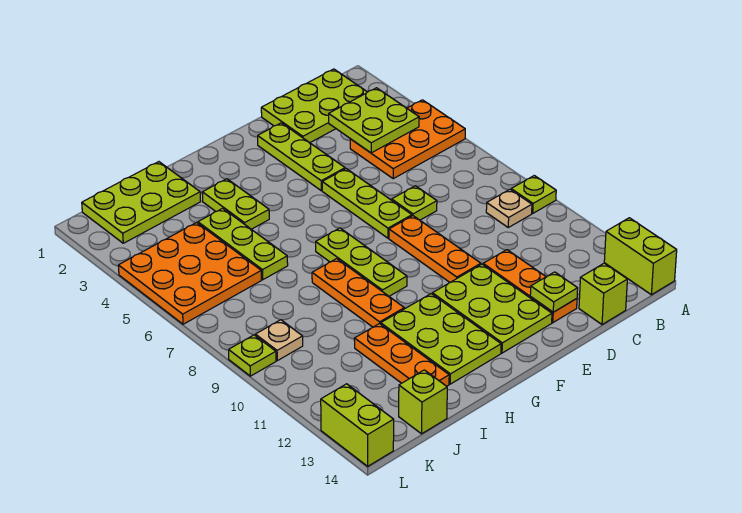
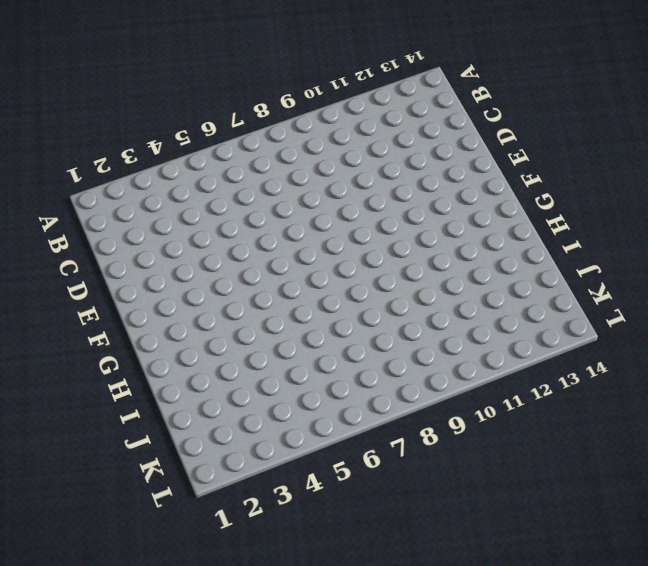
none -> orange plate A4:C5 level 1
none -> lime plate A9 level 1
none -> lime brick A13:A14 level 1

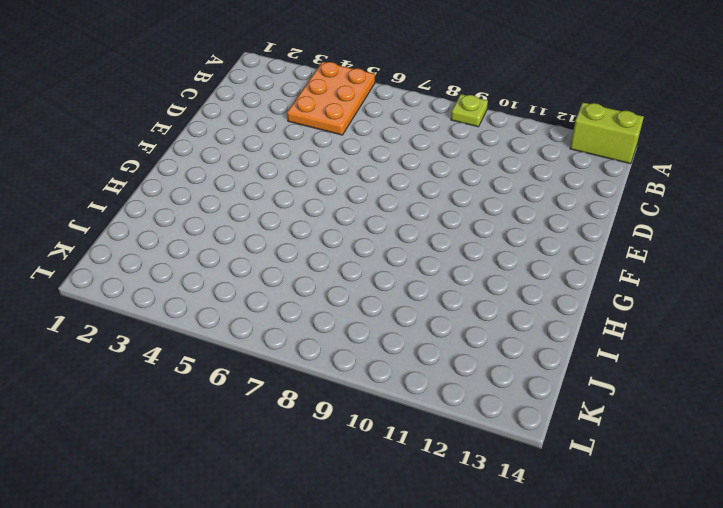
none -> lime plate B1:D2 level 1
none -> tan plate B9 level 1
none -> lime brick C14 level 1

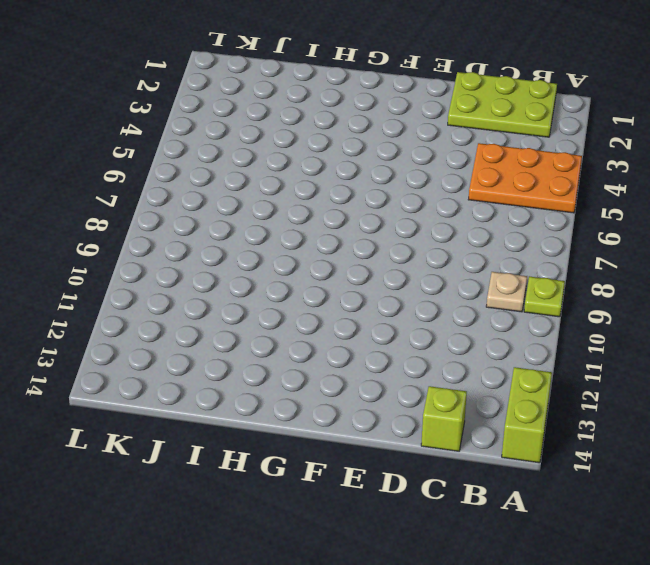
none -> lime plate D7 level 1
none -> orange plate D11:D13 level 1
none -> lime plate E2:E4 level 1

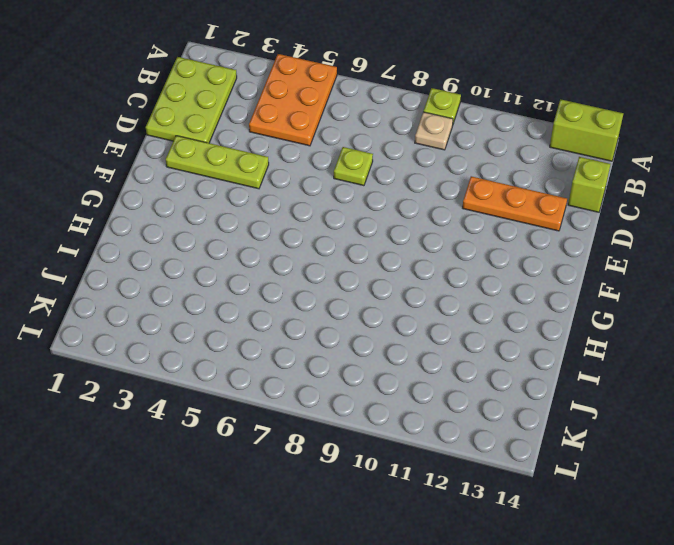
none -> lime plate E5:E7 level 1
none -> orange plate E8:E10 level 1
none -> lime plate E11:F13 level 1

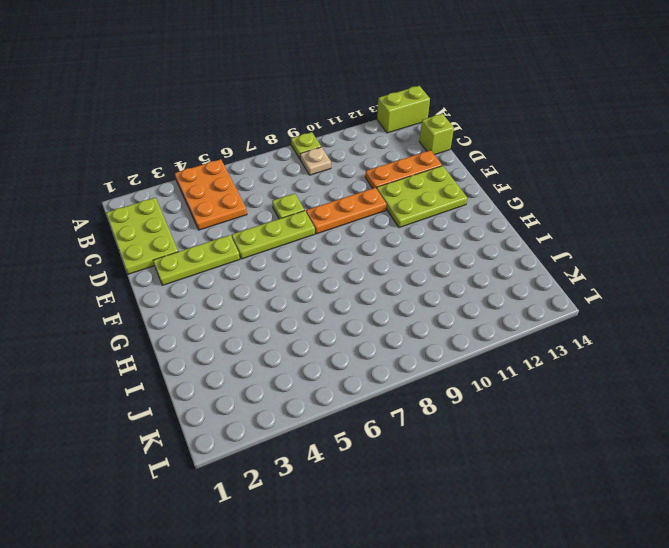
none -> lime plate G7:G9 level 1
none -> lime plate G11:H13 level 1
none -> lime plate H3:H4 level 1

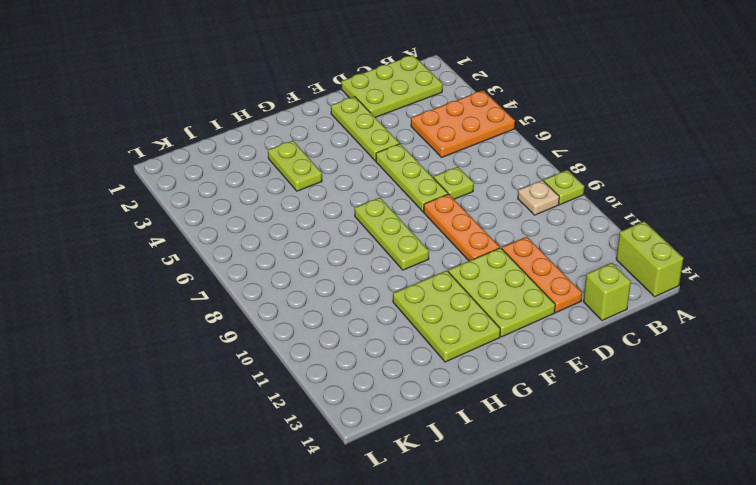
none -> orange plate H8:H10 level 1
none -> lime plate I1:K2 level 1
none -> lime plate I4:I6 level 1

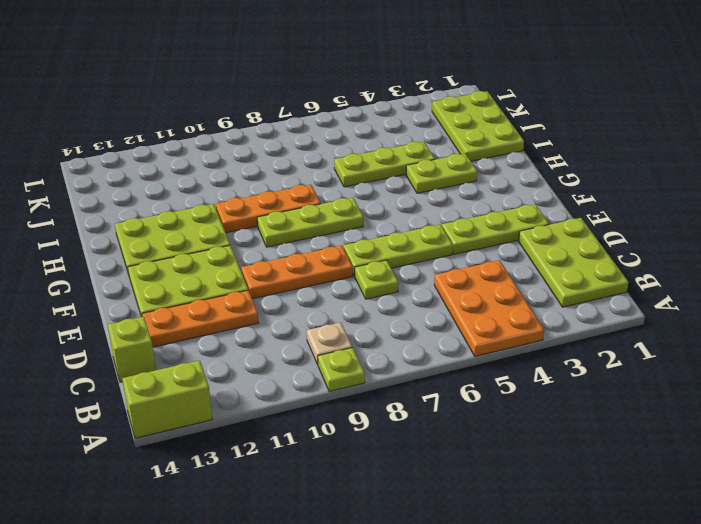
none -> orange plate I11:I13 level 1
none -> orange plate J4:L6 level 1
none -> lime brick J14 level 1

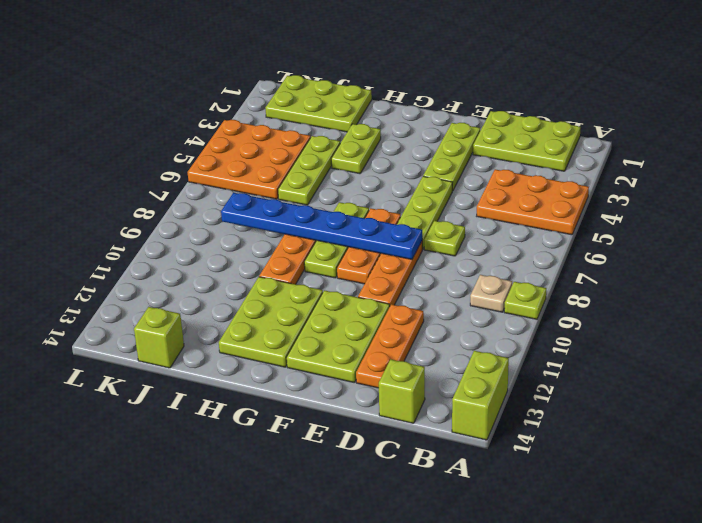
blue plate E8:J8 level 2 -> none
orange plate F7:F9 level 1 -> orange plate I11:I13 level 1
none -> tan plate K9 level 1
none -> lime plate L9 level 1
none -> lime brick L13:L14 level 1

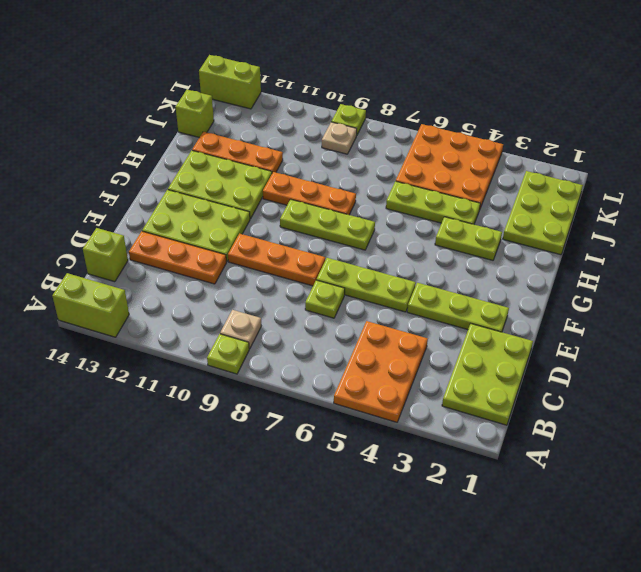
none -> lime plate B3:C4 level 2
none -> lime plate D13 level 2

